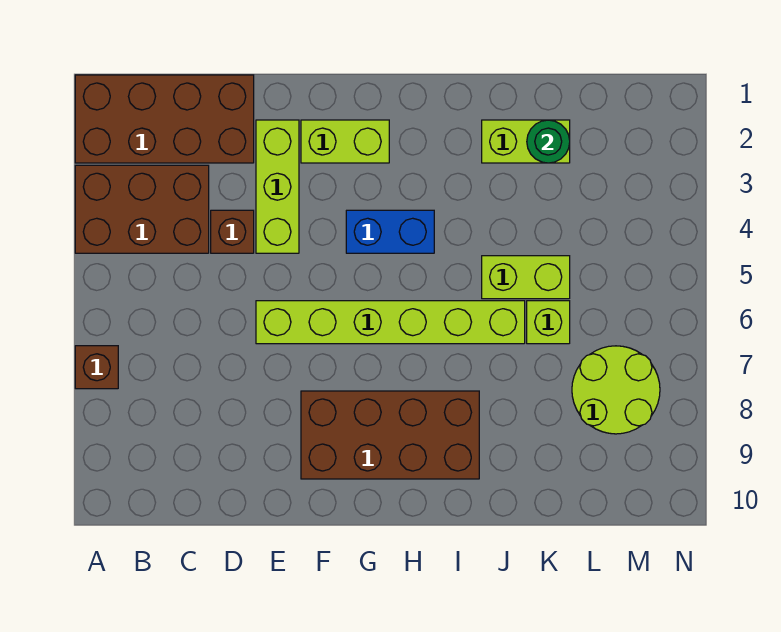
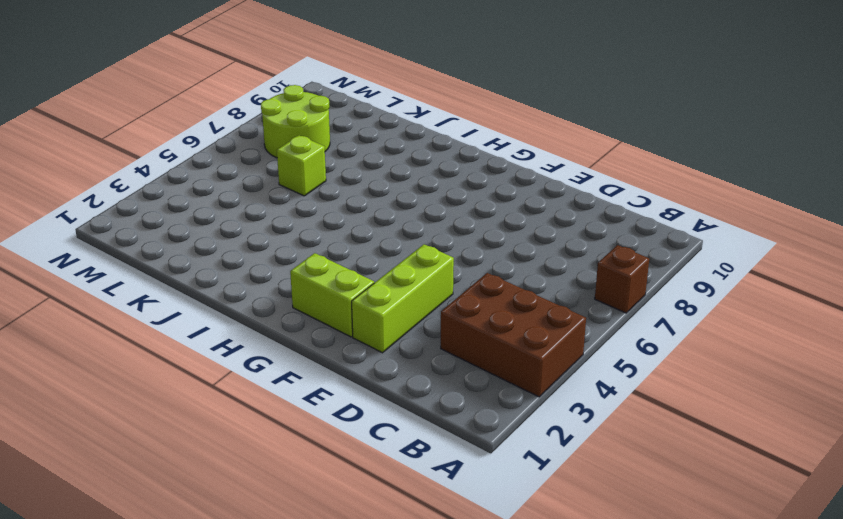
none -> brown brick A1:D2 level 1
none -> brown brick D4 level 1
none -> lime brick E6:J6 level 1

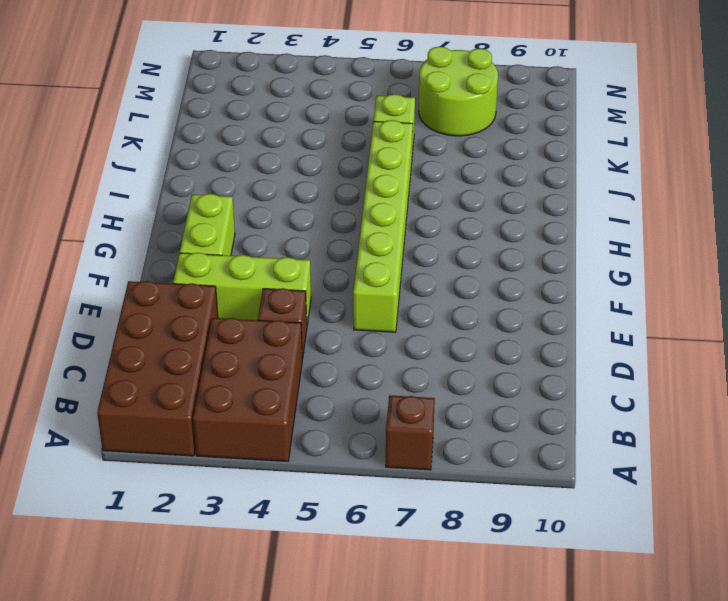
none -> brown brick F8:I9 level 1
none -> blue brick G4:H4 level 1
none -> lime brick J2:K2 level 1

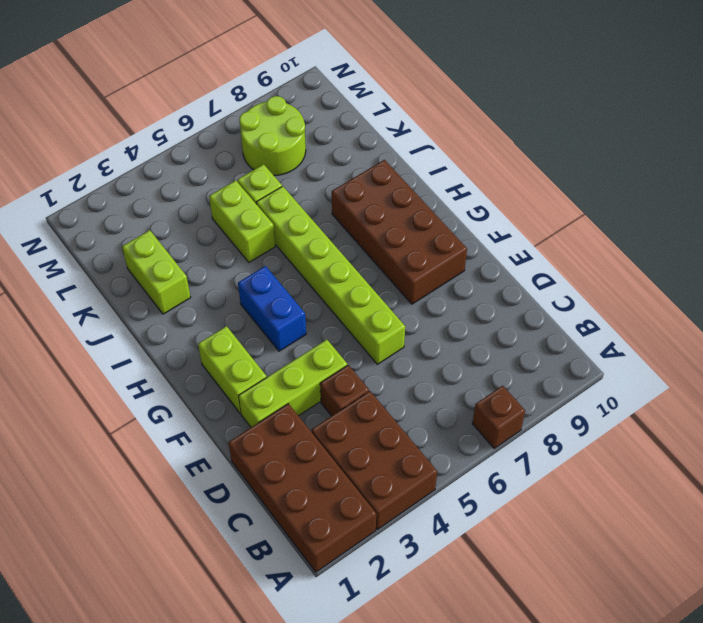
none -> green round brick K2 level 2

